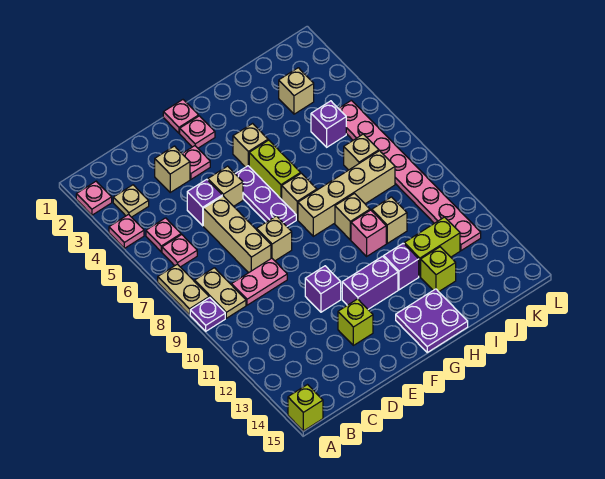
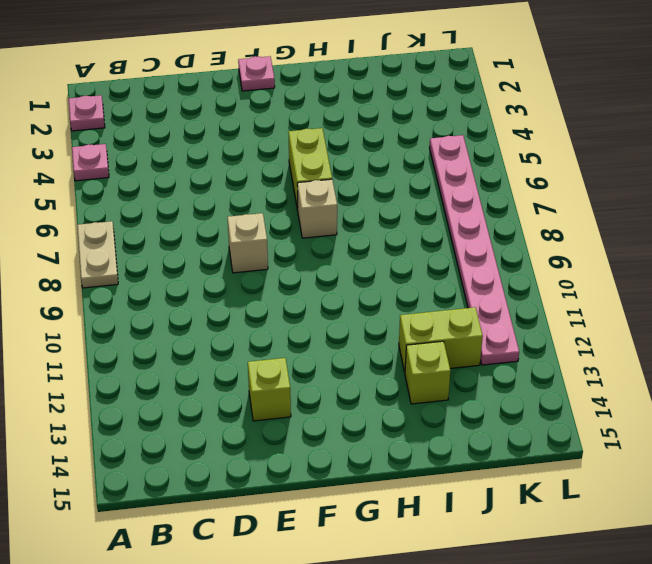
none -> purple plate A9 level 1
none -> lime brick A15 level 1
none -> tan plate B3 level 1
none -> pink plate B5 level 1

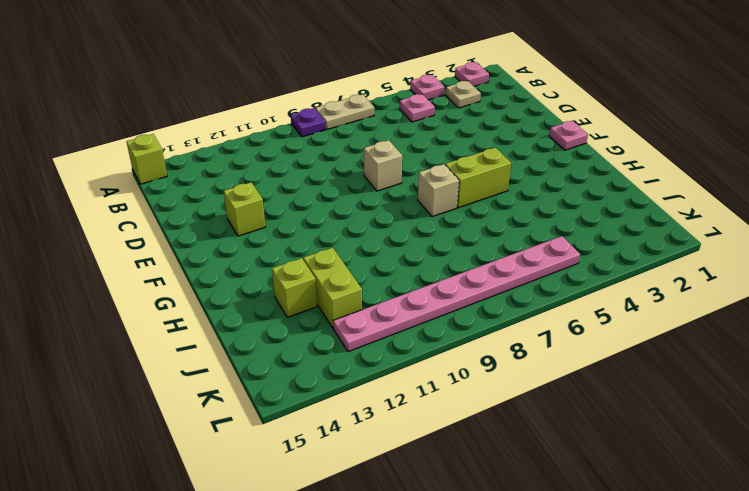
none -> pink plate B6 level 1
none -> tan plate B8:B9 level 1
none -> pink plate C9:D9 level 1
none -> tan brick D3 level 1

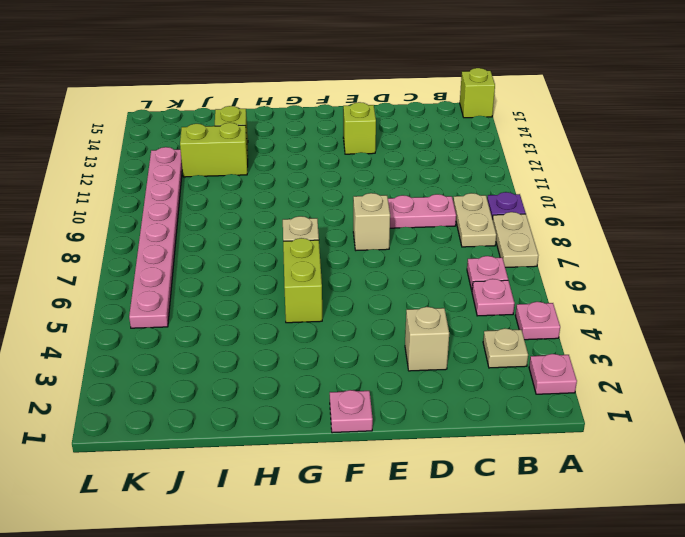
none -> purple brick D5 level 1
none -> tan brick D6:D8 level 1
none -> pink plate E3 level 1
none -> tan brick E5 level 1

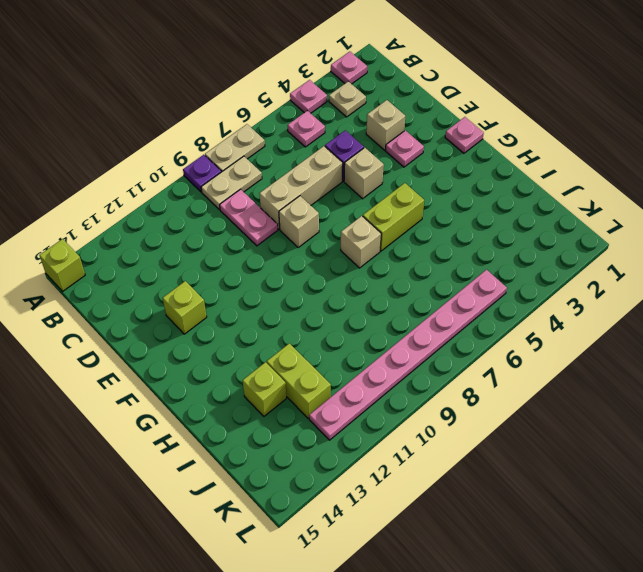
none -> pink plate B6 level 1
none -> purple brick E11 level 1
none -> pink plate F2 level 1
none -> purple plate F5:F7 level 1

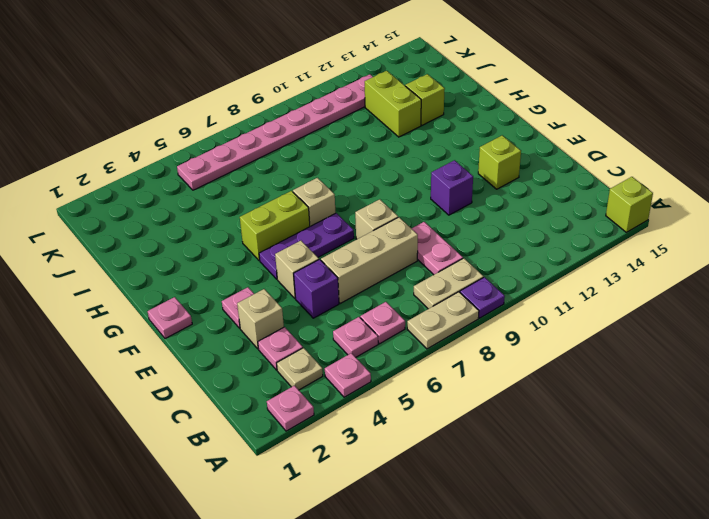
pink plate C3 level 1 -> pink plate F2 level 1
none -> purple brick F12:G12 level 1
none -> tan brick G4 level 1
none -> tan brick G8:J8 level 1
none -> purple plate G14:H15 level 1

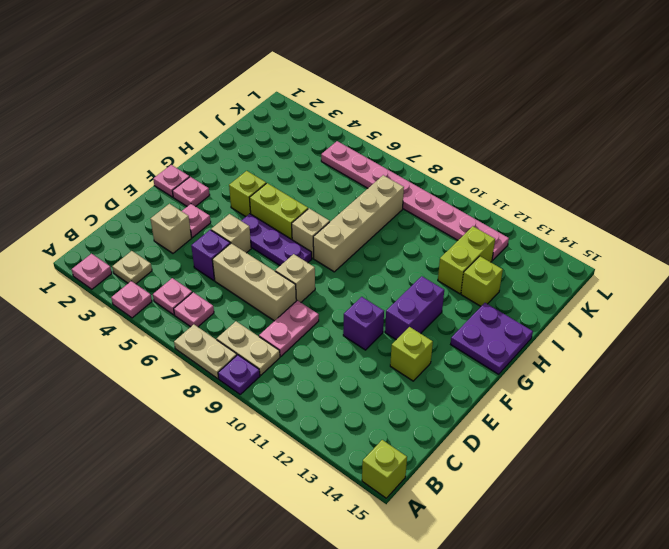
lime brick G4 level 1 -> tan brick G4 level 1
none -> tan brick H9 level 1
none -> pink brick H10 level 1
none -> purple brick H12 level 1
none -> tan brick I10 level 1

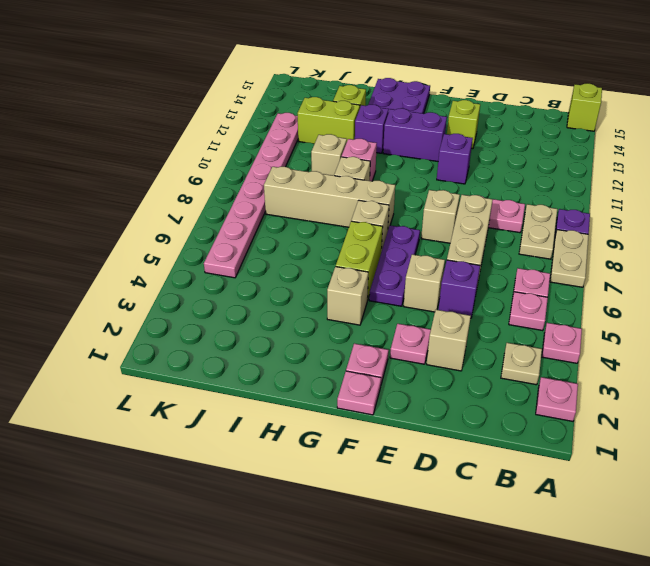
none -> tan brick J3 level 1
none -> purple brick J5 level 1
none -> tan brick J7 level 1

